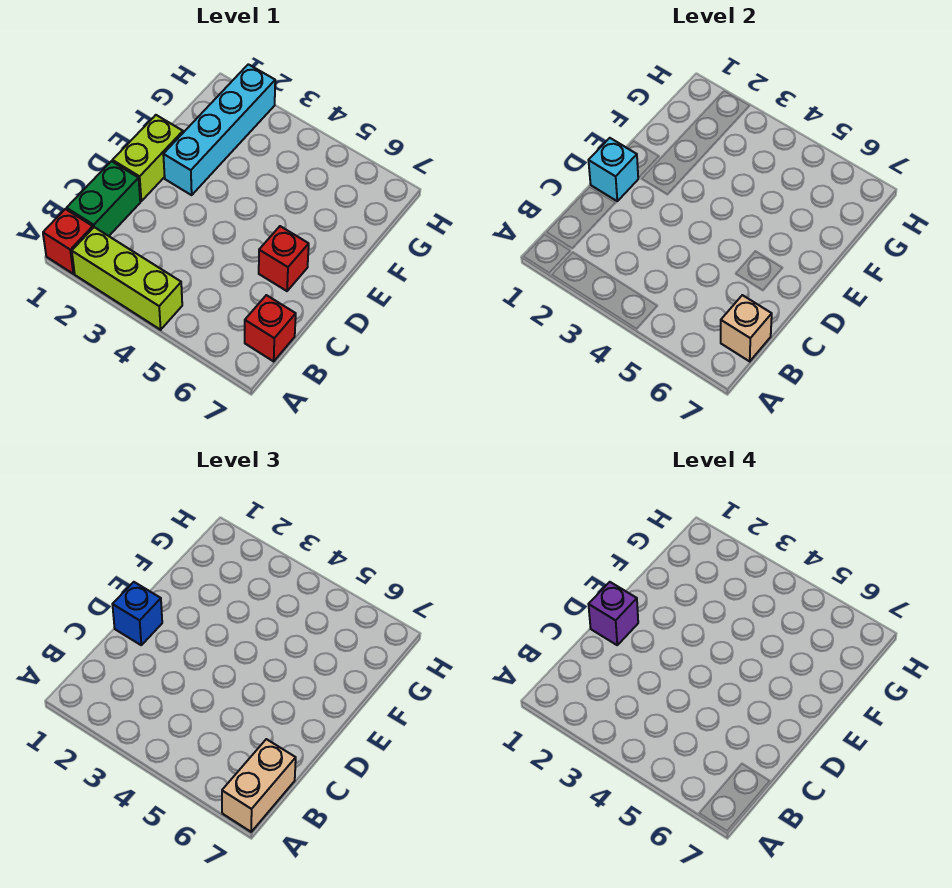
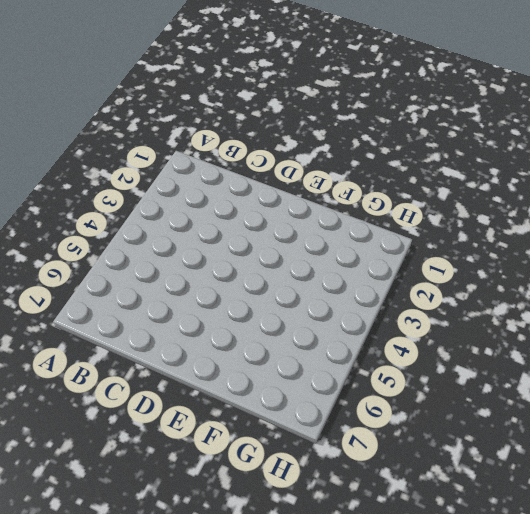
none -> red brick A1 level 1
none -> lime brick A2:A4 level 1
none -> green brick B1:C1 level 1

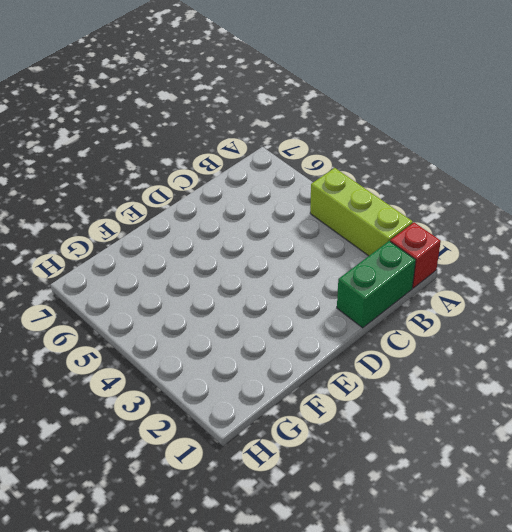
none -> red brick B7 level 1
none -> lime brick D1:E1 level 1
none -> red brick D6 level 1

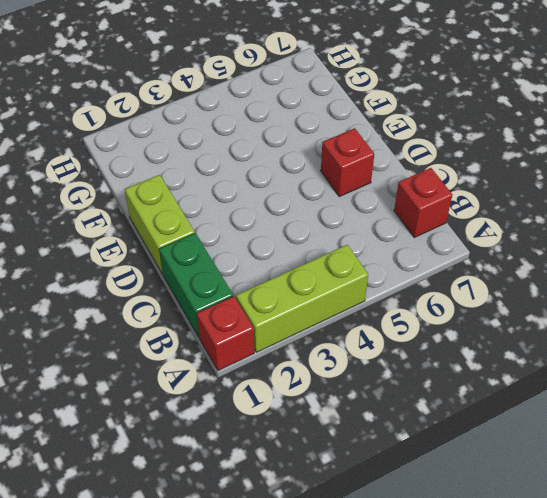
none -> cyan brick E2:H2 level 1
none -> tan brick B7 level 2
none -> cyan brick D1 level 2

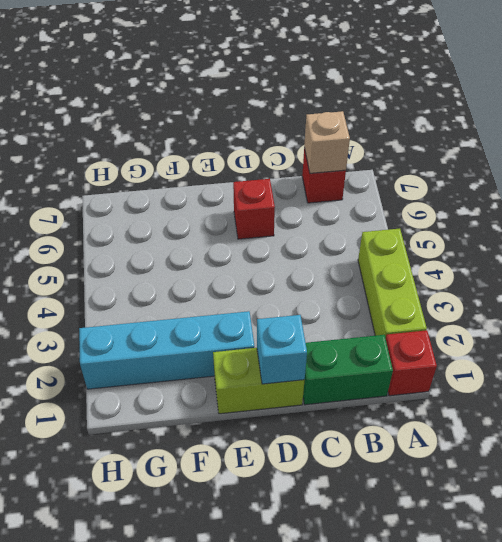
none -> tan brick A7:B7 level 3
none -> blue brick D1 level 3
none -> purple brick D1 level 4

